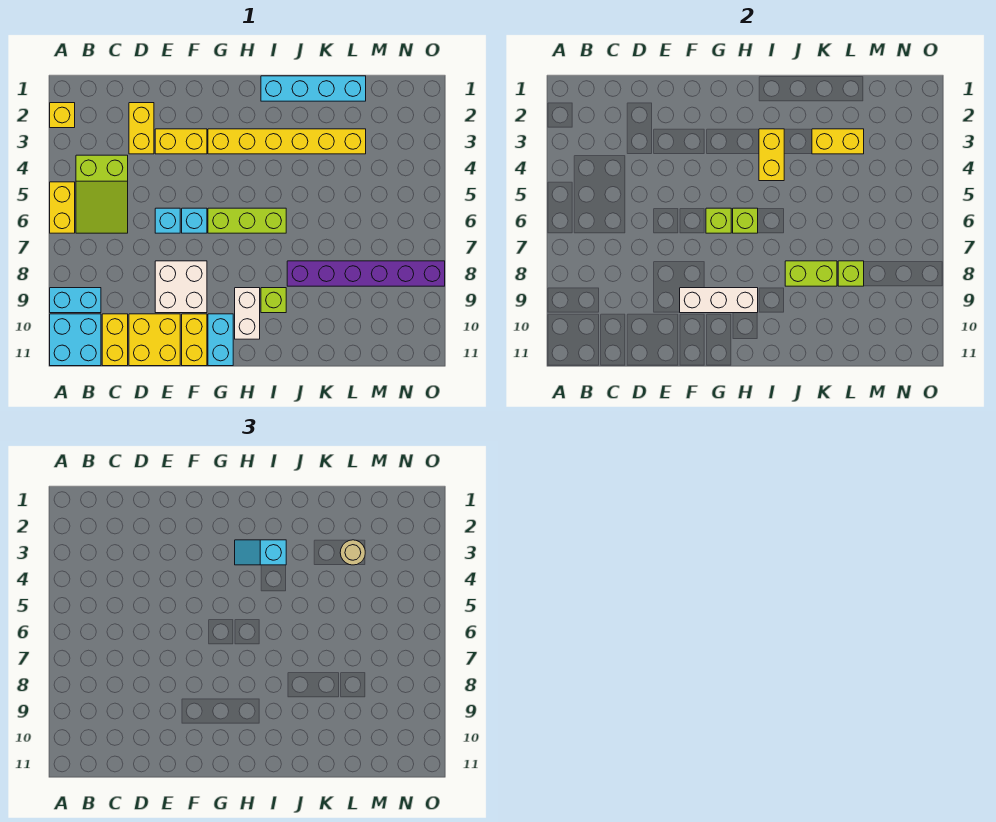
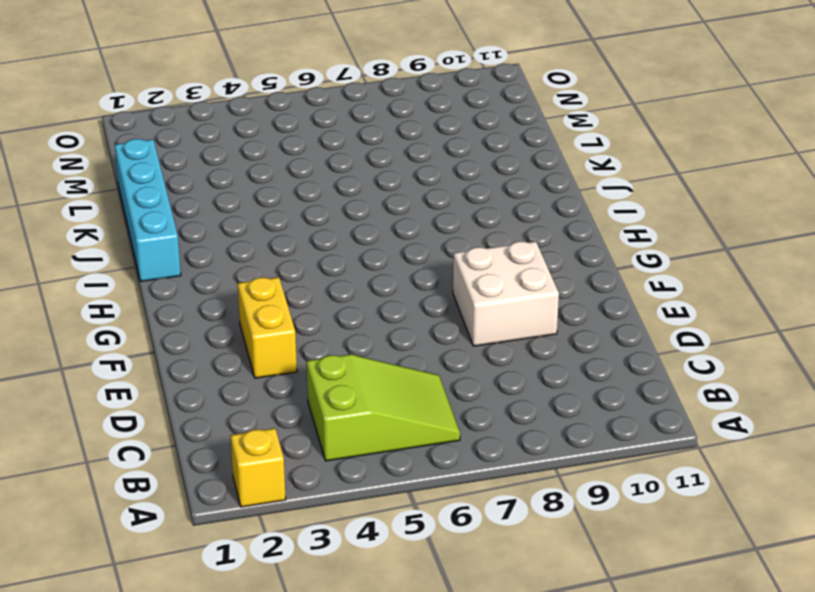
none -> yellow brick A5:A6 level 1
none -> cyan brick A9:B9 level 1
none -> cyan brick A10:B11 level 1

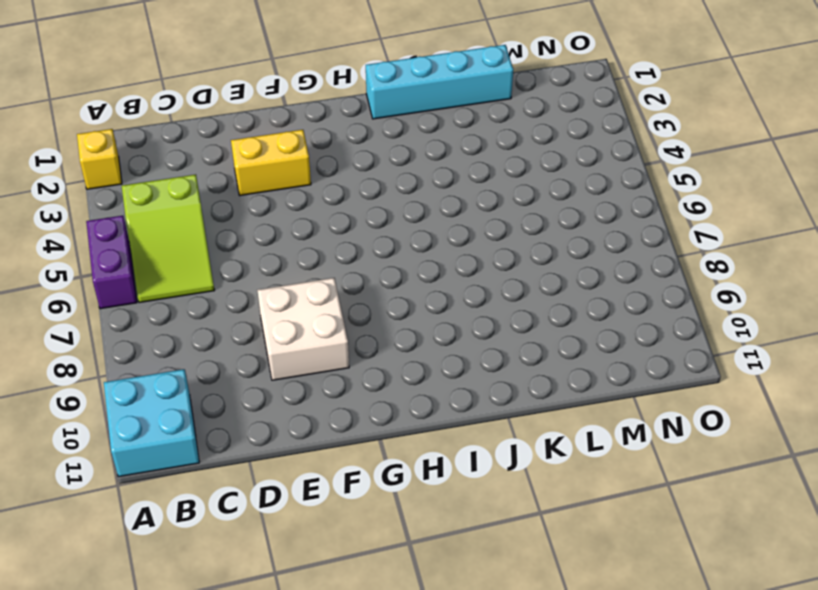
purple brick A5:A6 level 1 -> yellow brick A5:A6 level 1
none -> cyan brick A9:B9 level 1
none -> yellow brick C10:C11 level 1
none -> yellow brick D2:D3 level 1

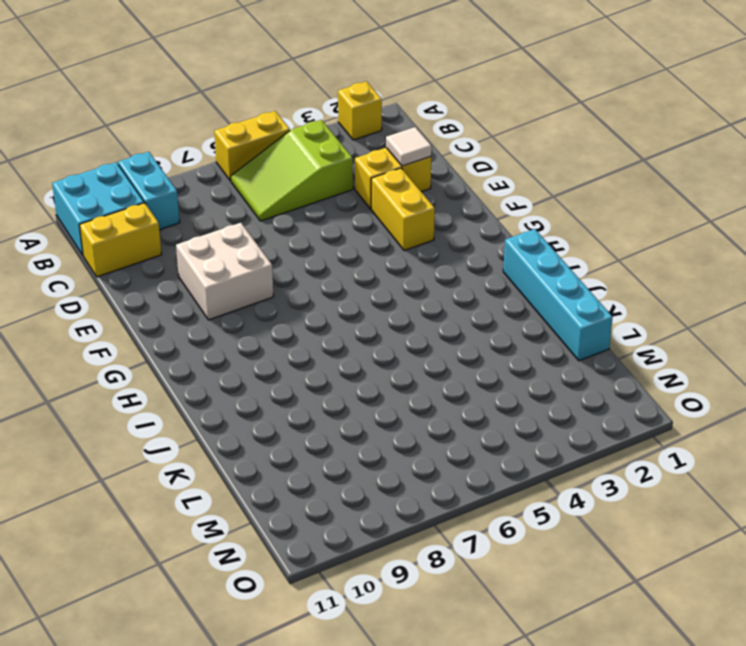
white tile D2 level 2 -> none
none -> yellow brick D10:E11 level 1
none -> cyan brick E6 level 1
none -> cyan brick F6 level 1

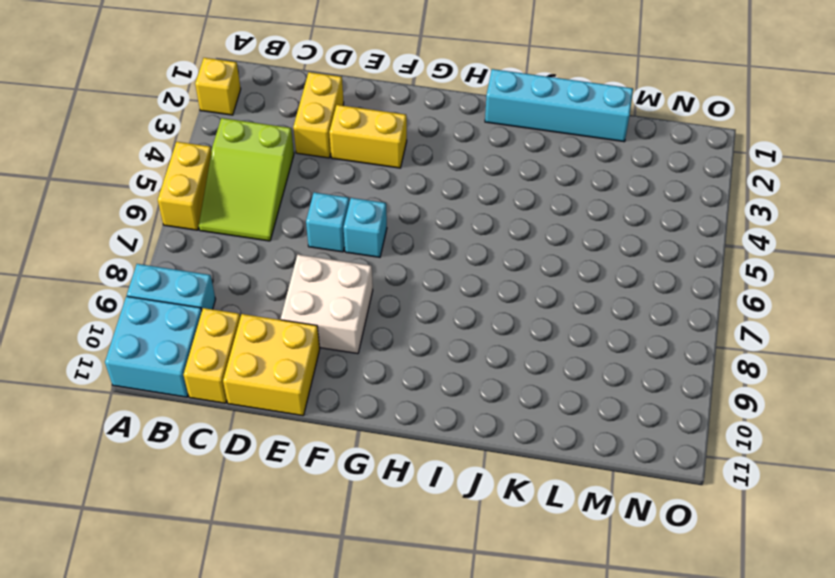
none -> yellow brick F10:F11 level 1
none -> yellow brick G3:L3 level 1
none -> lime brick G6:I6 level 1

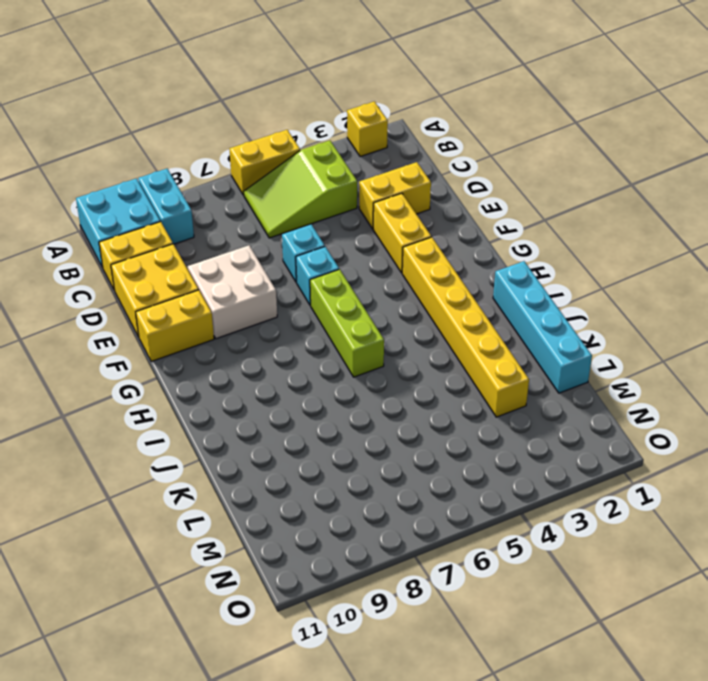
none -> cyan brick G10:G11 level 1
none -> white brick H9:H10 level 1
none -> lime brick I9 level 1

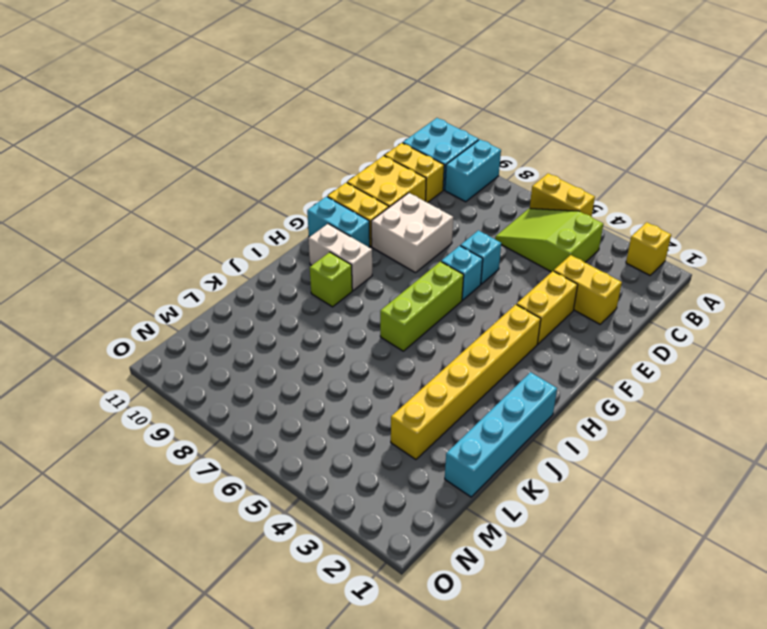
none -> purple brick J8:O8 level 1
none -> white brick F9:H9 level 2
none -> lime brick G6 level 2

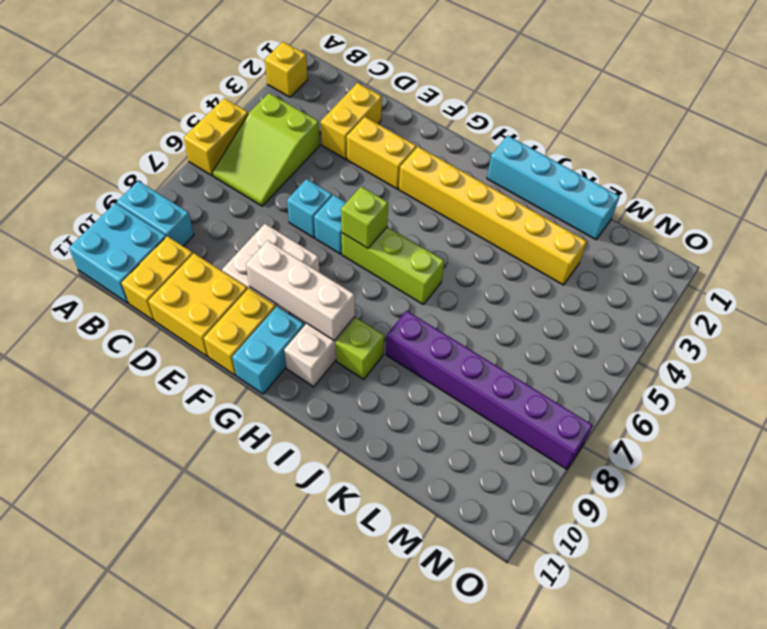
none -> lime brick H6 level 2
none -> yellow brick I3:I4 level 2
none -> lime brick J8:K8 level 2

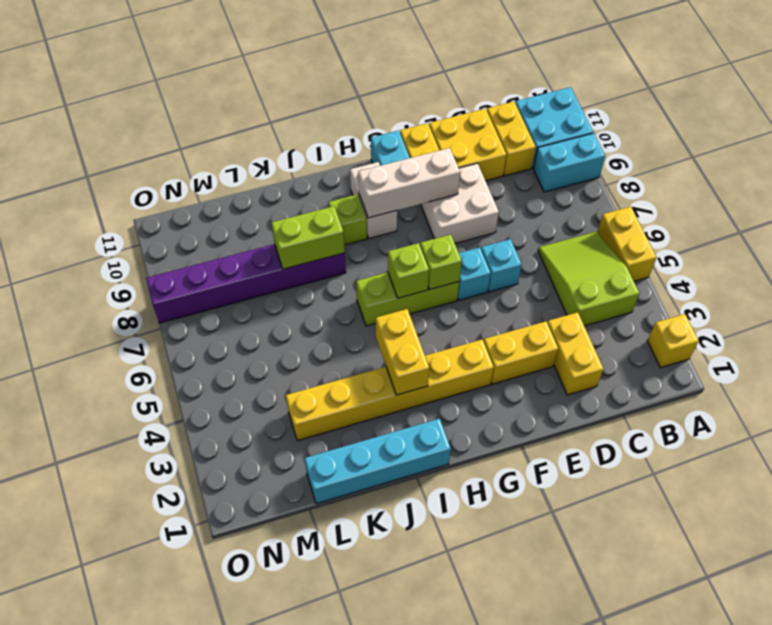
none -> yellow brick K3:L3 level 2
none -> lime brick L8 level 2
none -> cyan slope H3:I3 level 3 top I

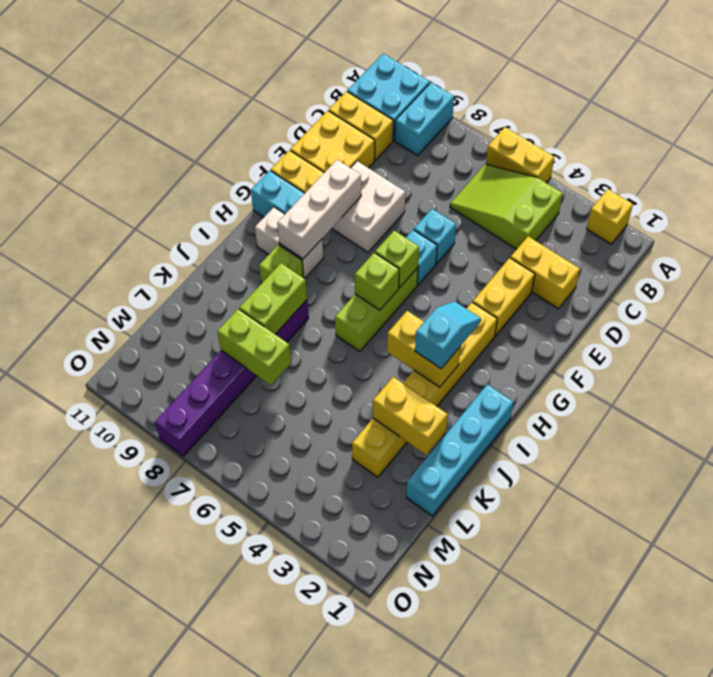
yellow brick K2:K3 level 2 -> yellow brick K3:L3 level 2
lime brick L7:L8 level 2 -> lime brick L8 level 2
none -> tan round brick L3 level 3

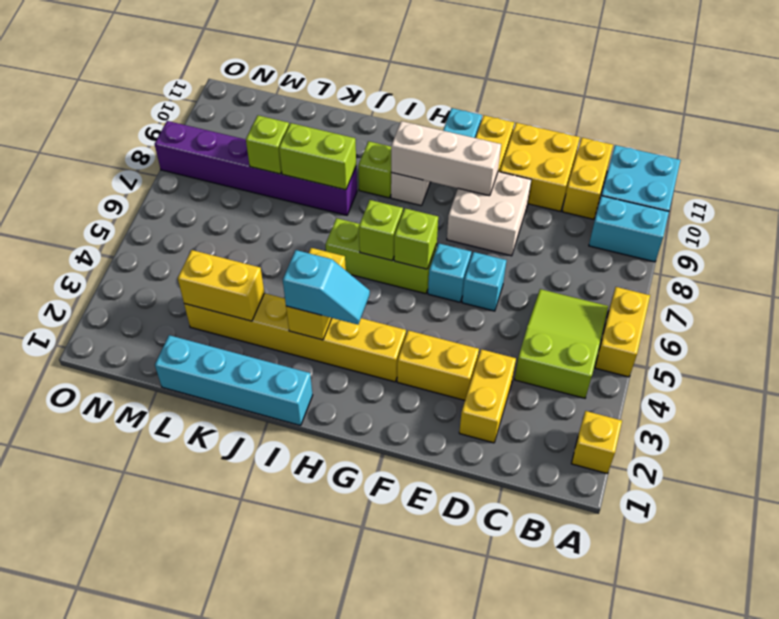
none -> tan round brick L3 level 3

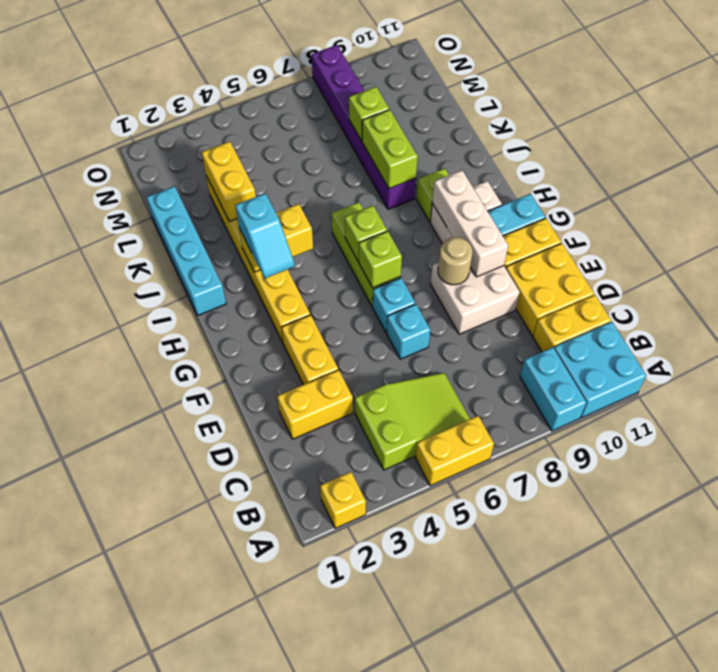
tan round brick F8 level 2 -> tan round brick L3 level 3

